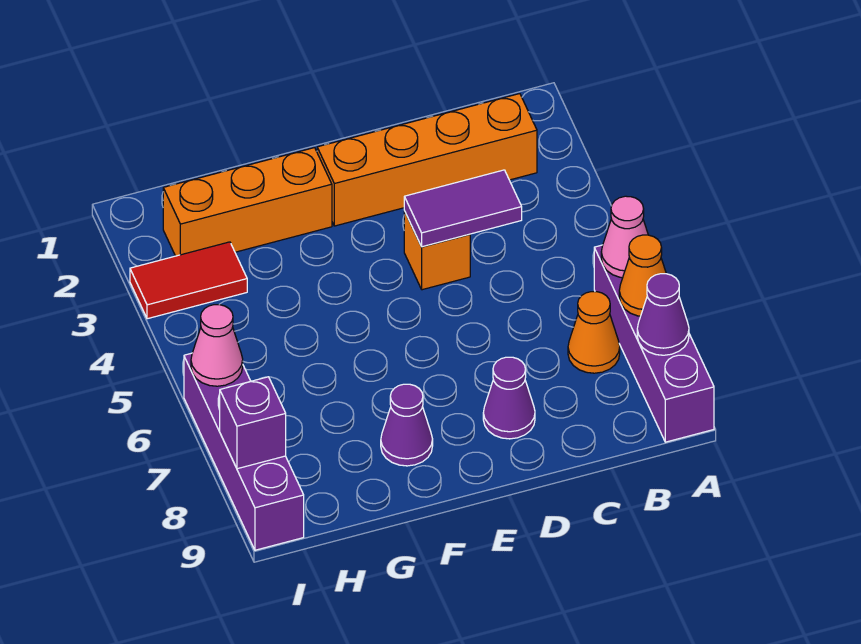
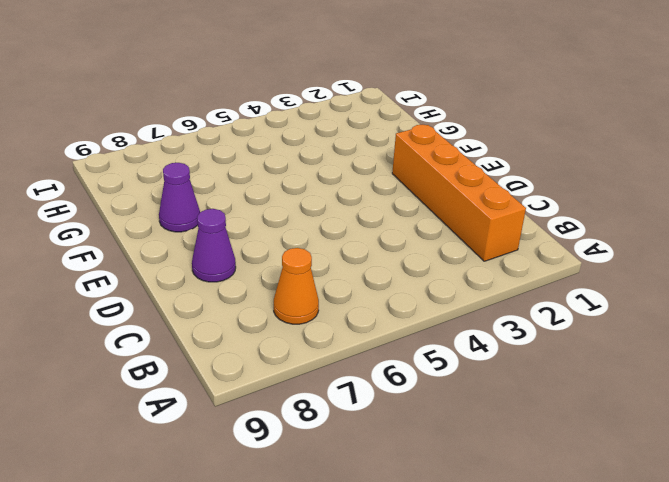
none -> purple brick A6:A9 level 1
none -> orange brick D4 level 1
none -> orange brick F2:H2 level 1

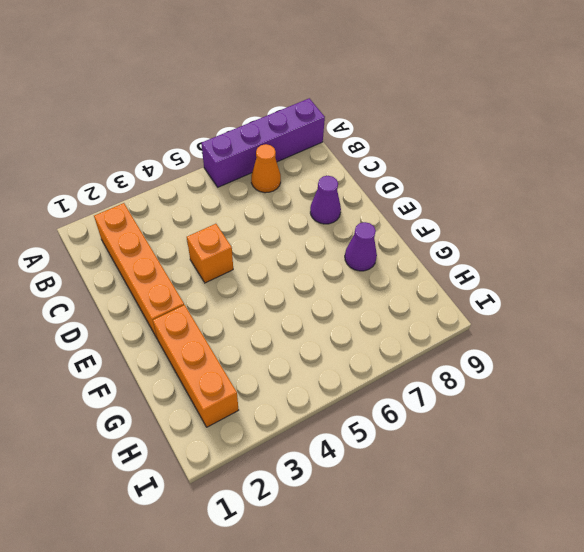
none -> red tile H3:I3 level 1
none -> purple brick I6:I9 level 1
none -> pink cone A6 level 2

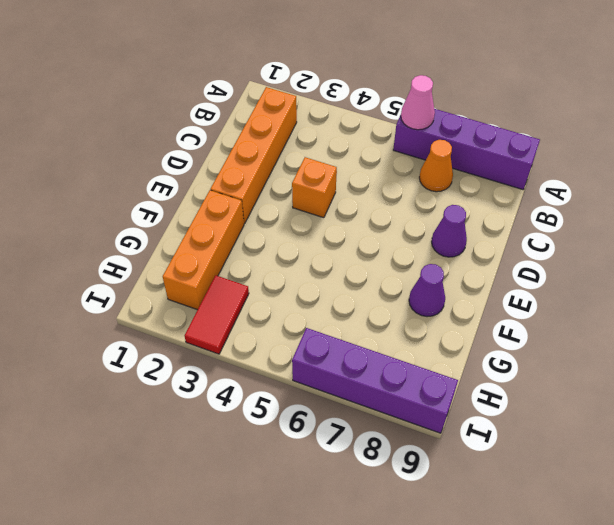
none -> orange cone A7 level 2
none -> purple cone A8 level 2
none -> purple tile C4:D4 level 2

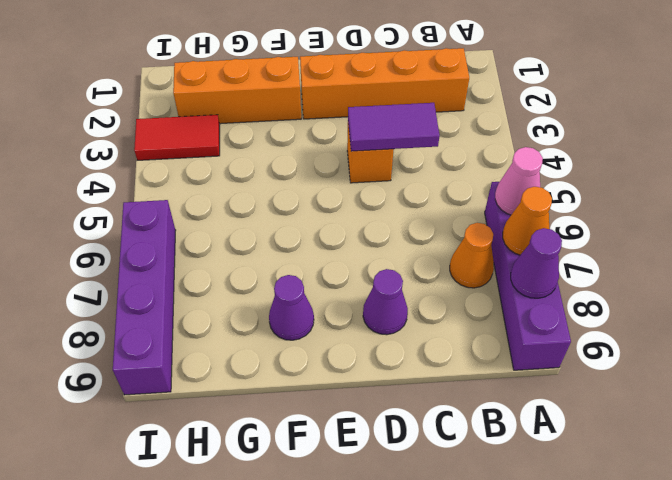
none -> pink cone I6 level 2
none -> purple brick I8 level 2

